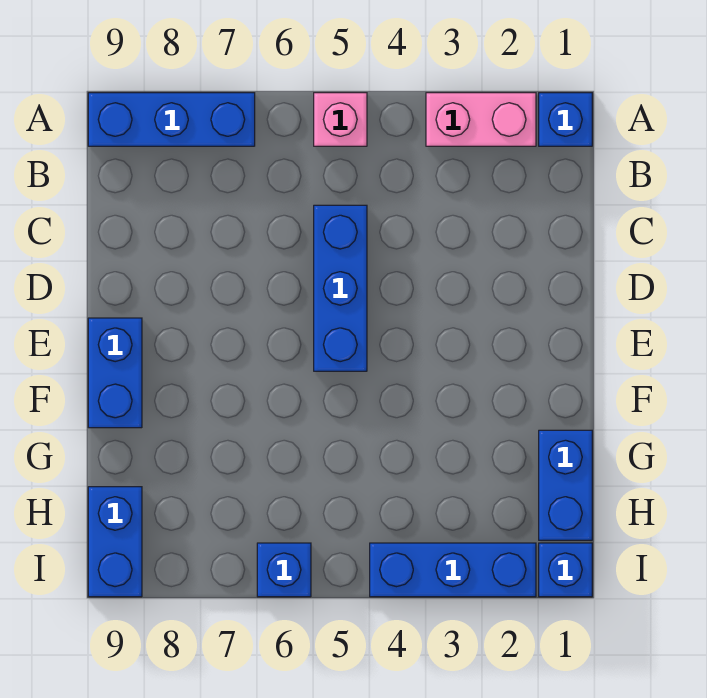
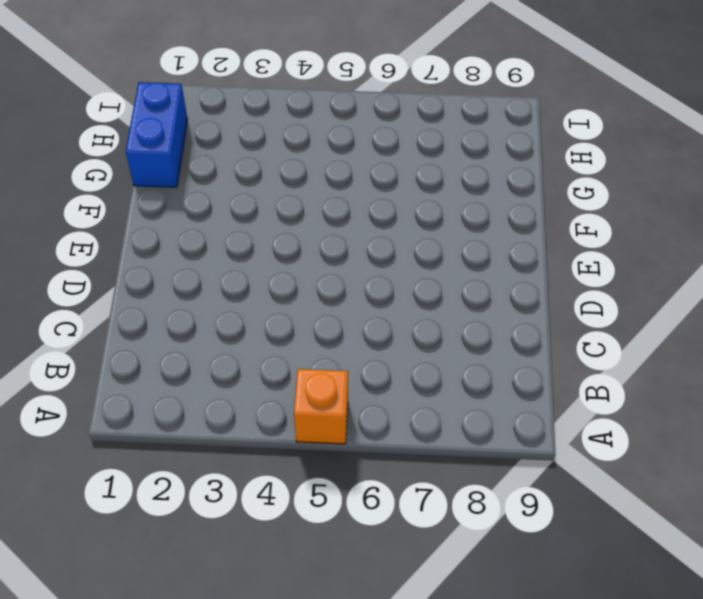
orange brick A5 level 1 -> pink brick A5 level 1
none -> blue brick A1 level 1
none -> pink brick A2:A3 level 1

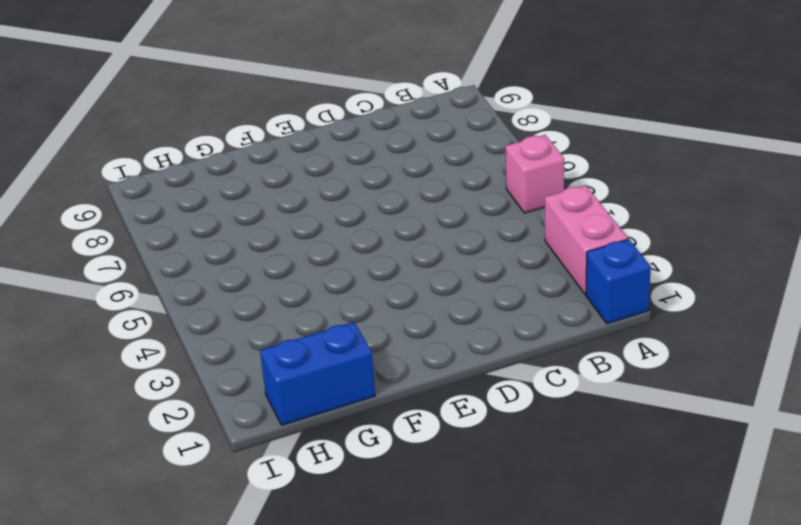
none -> blue brick A7:A9 level 1
none -> blue brick C5:E5 level 1

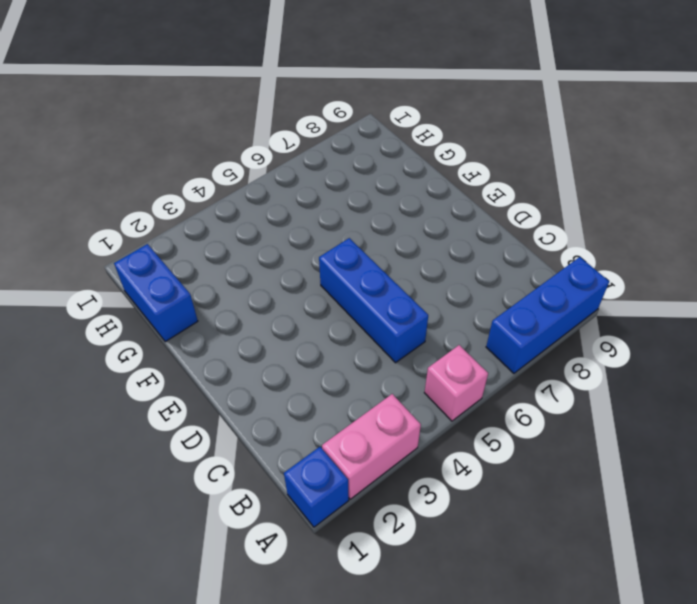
none -> blue brick E9:F9 level 1
none -> blue brick H9:I9 level 1

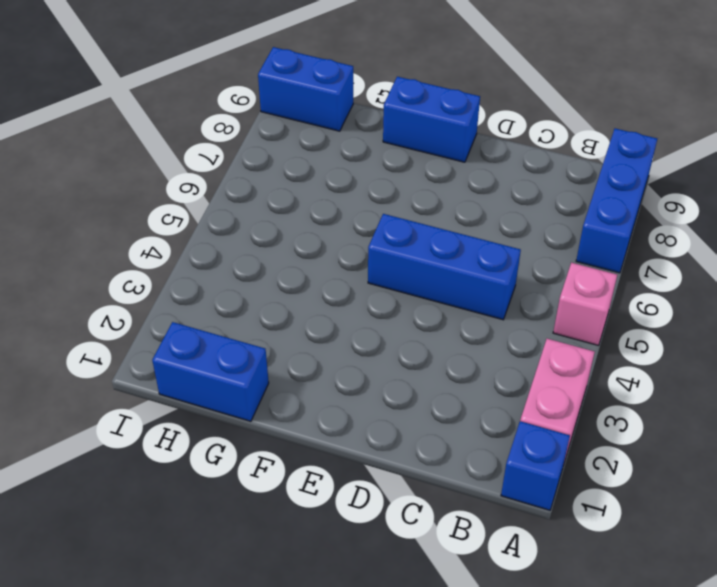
none -> blue brick I1 level 1
none -> blue brick I2:I4 level 1

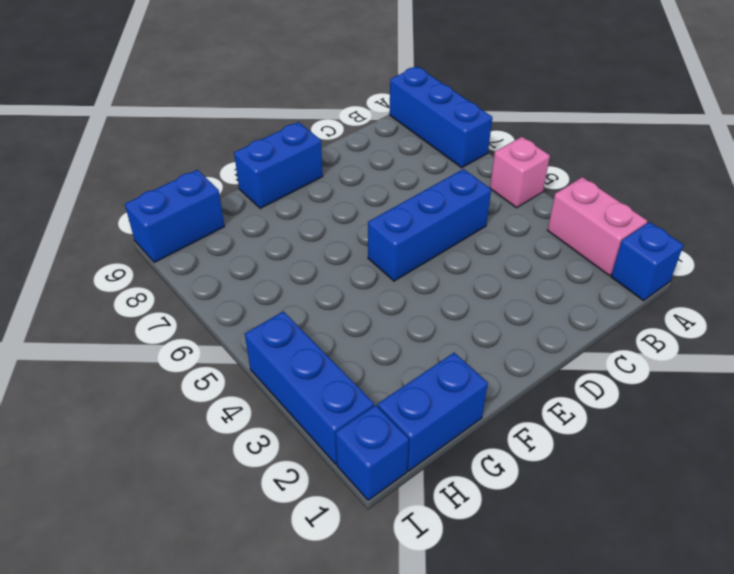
none -> blue brick I6 level 1

